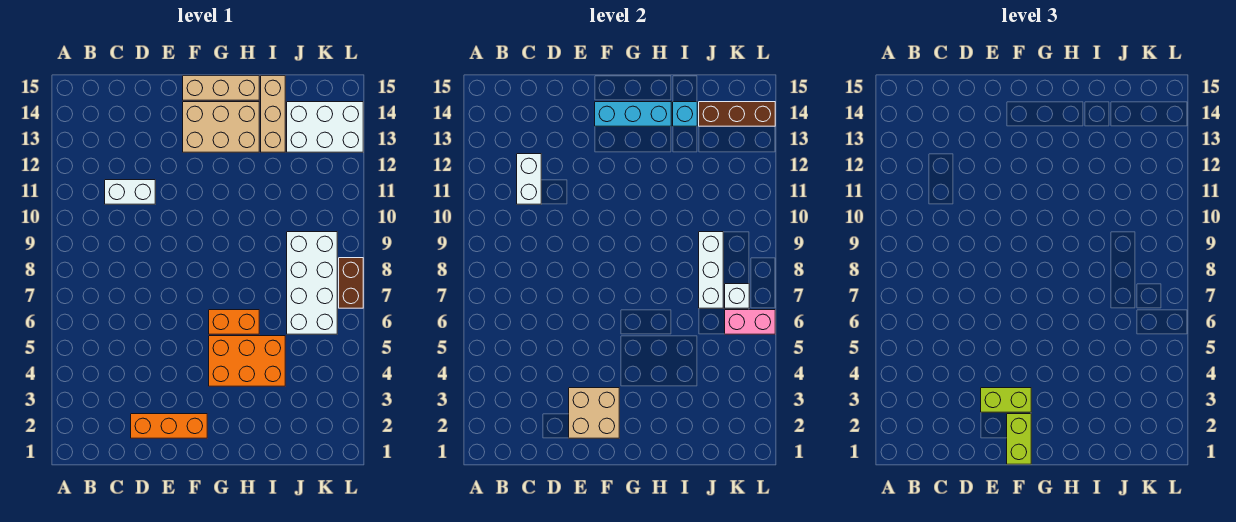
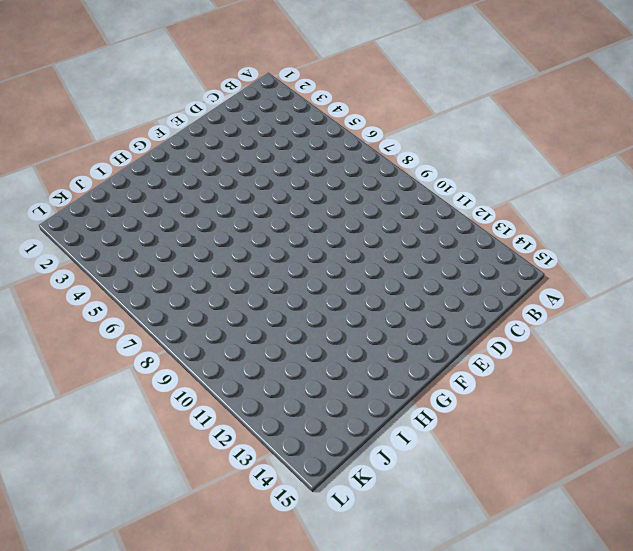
none -> white brick C11:D11 level 1
none -> orange brick D2:F2 level 1
none -> tan brick F13:H14 level 1

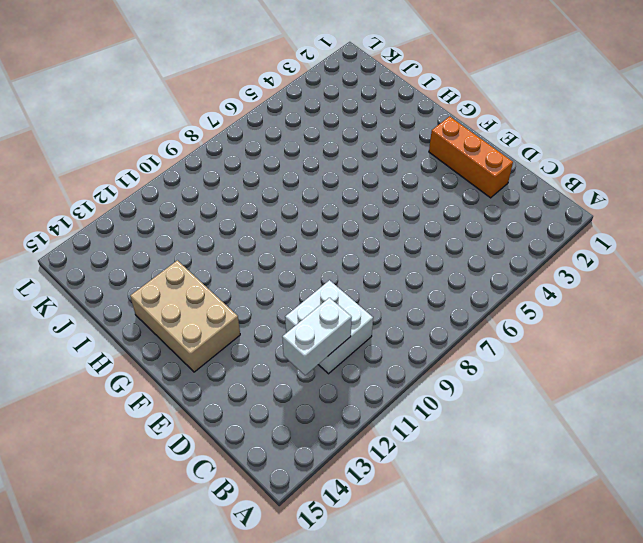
white brick C10:D11 level 1 -> white brick C11:D11 level 1
none -> tan brick F15:H15 level 1
none -> orange brick G4:I5 level 1
none -> orange brick G6:H6 level 1

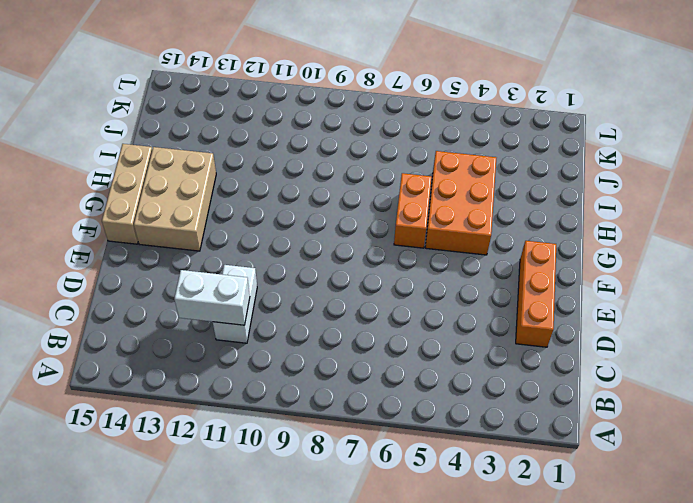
none -> tan brick I13:I15 level 1
none -> white brick J6:K9 level 1
none -> white brick J13:L14 level 1

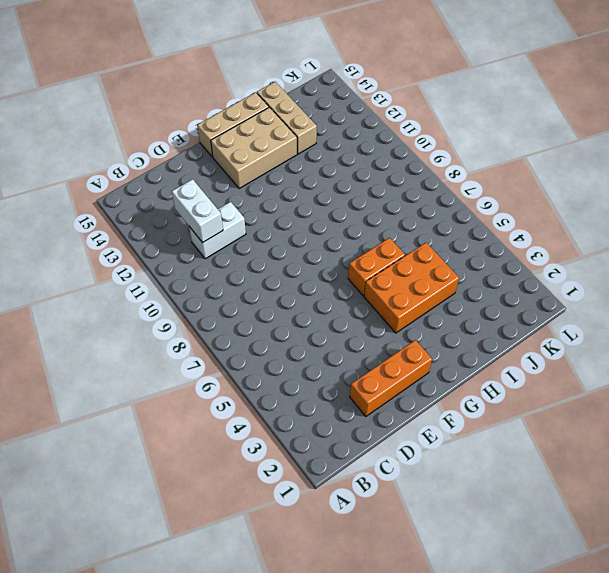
none -> white brick J6:K9 level 1
none -> white brick J13:L14 level 1
none -> brown brick L7:L8 level 1

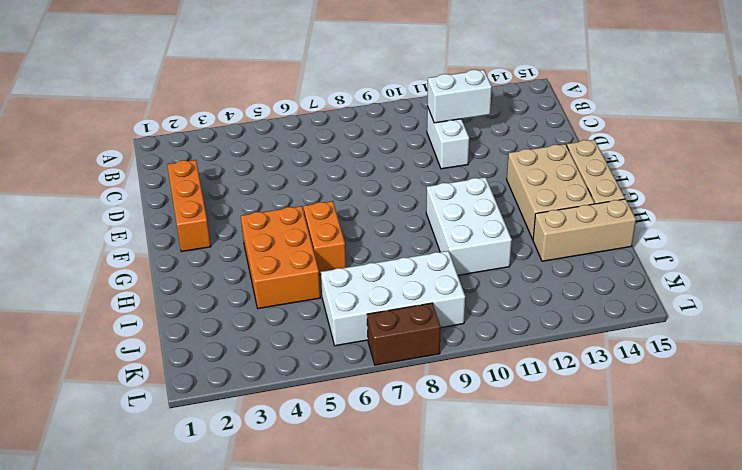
white brick G10:I11 level 1 -> white brick J13:L14 level 1
none -> tan brick E2:F3 level 2
none -> cyan brick F14:H14 level 2
none -> cyan brick I14 level 2

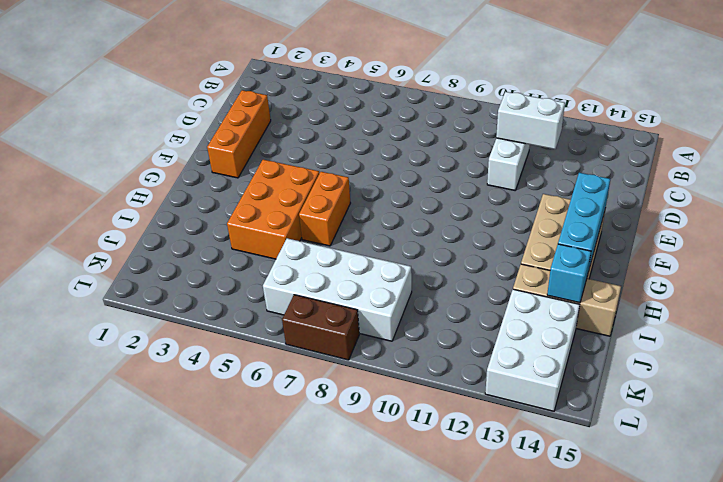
none -> tan brick F15:H15 level 1
none -> tan brick E2:F3 level 2
none -> white brick J7:J9 level 2

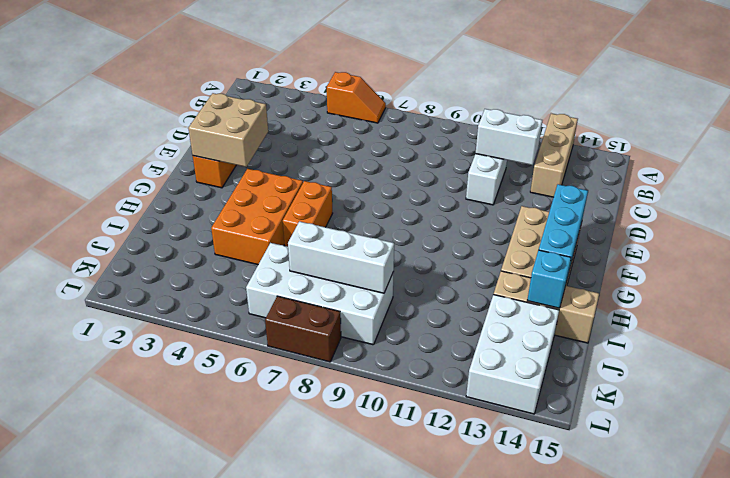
orange slope A5:A6 level 1 top 5 -> none
tan brick A13:C13 level 1 -> tan brick F15:H15 level 1
none -> brown brick J14:L14 level 2
none -> pink brick K6:L6 level 2
none -> white brick K7 level 2

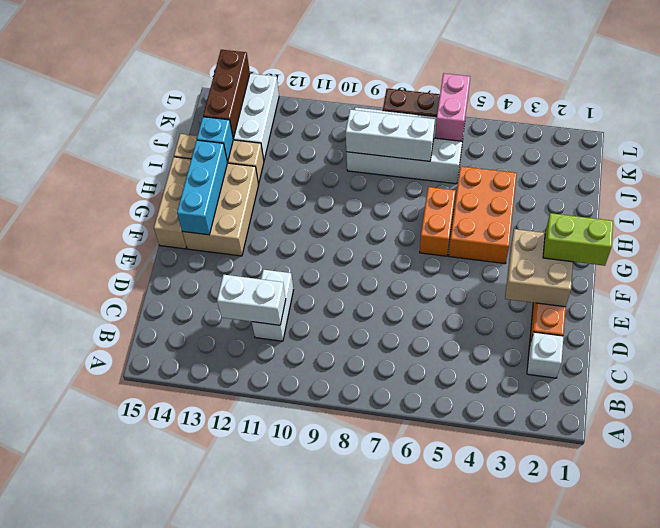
white brick C2 level 1 -> white brick K7 level 2
none -> lime brick E3:F3 level 3

